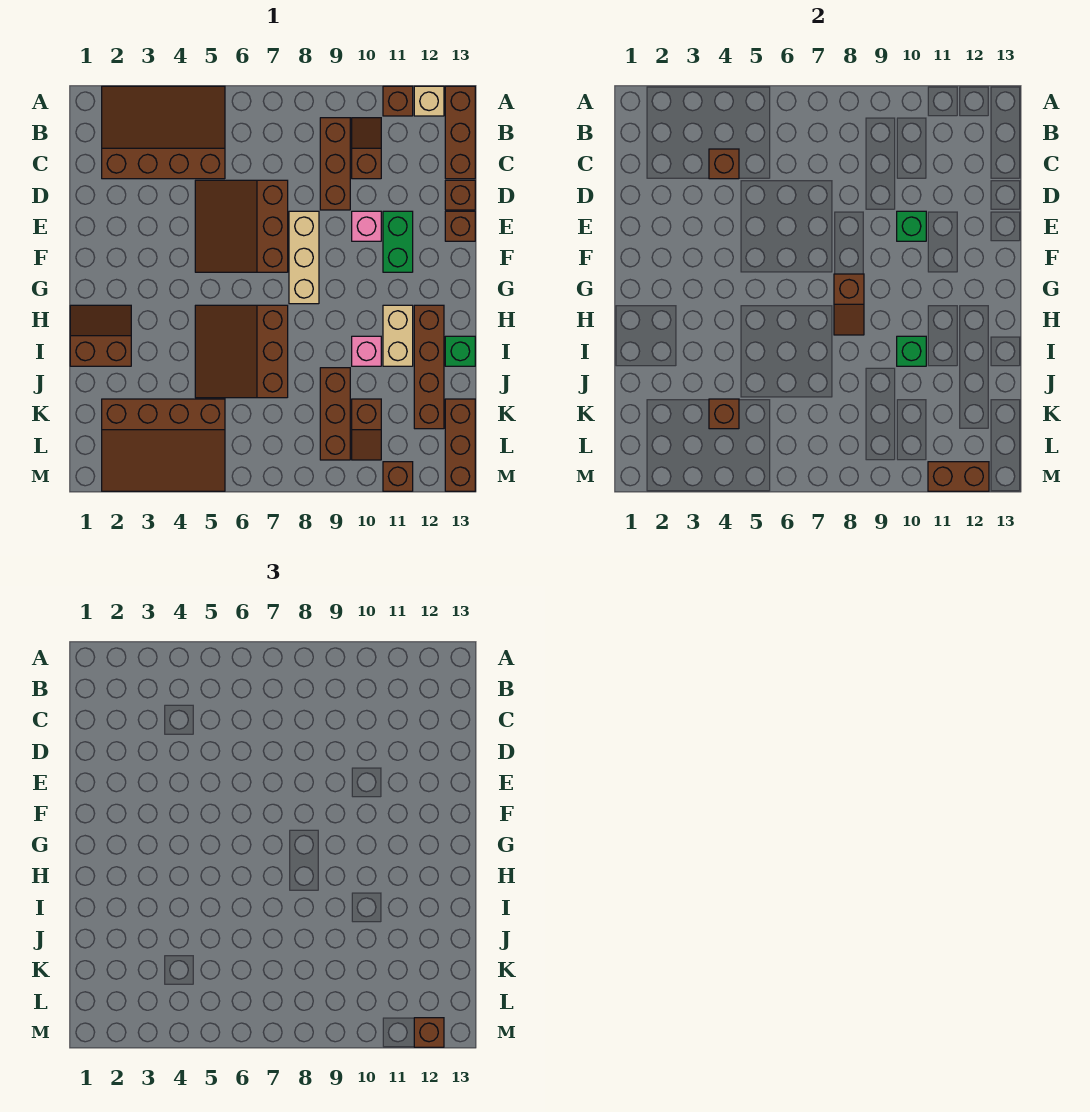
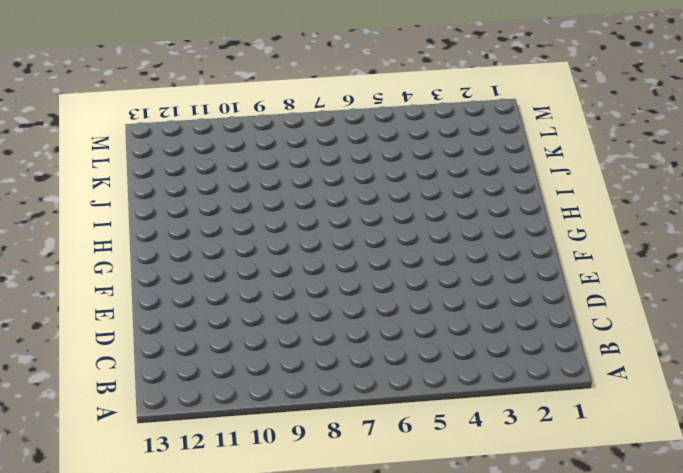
none -> brown slope A2:C5 level 1 top C
none -> brown brick A11 level 1
none -> tan brick A12 level 1
none -> brown brick A13:C13 level 1

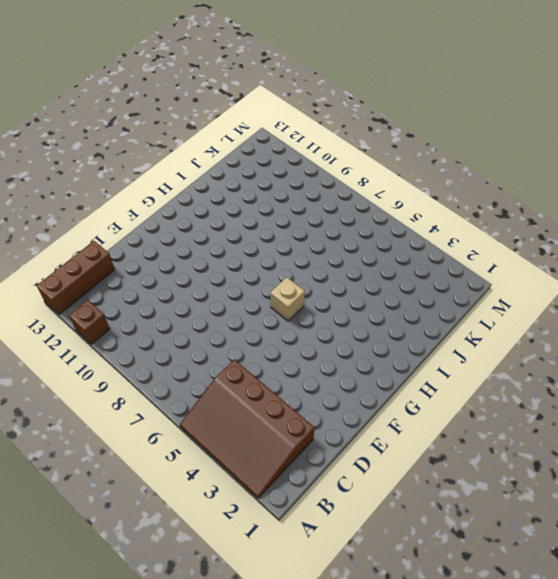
tan brick G6 level 1 -> tan brick A12 level 1
none -> brown brick B9:D9 level 1
none -> brown slope B10:C10 level 1 top C
none -> brown slope D5:F7 level 1 top 7
none -> brown brick D13 level 1

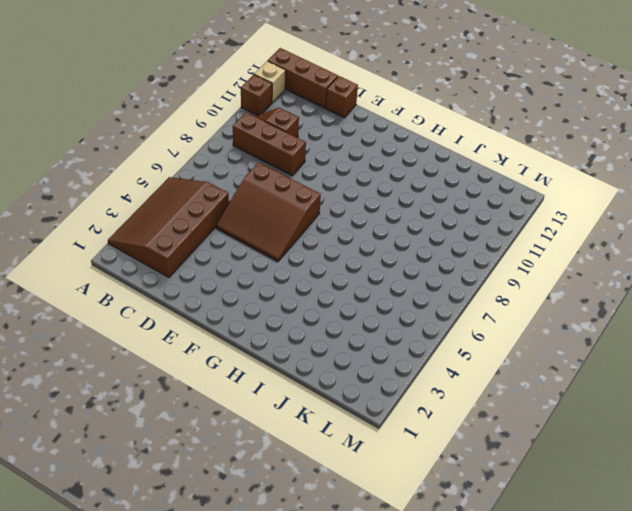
none -> tan brick E8:G8 level 1
none -> pink brick E10 level 1
none -> green brick E11:F11 level 1
none -> brown brick E13 level 1

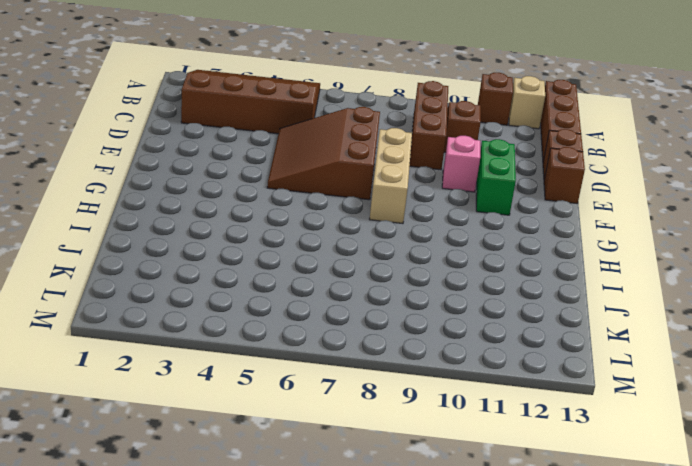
none -> brown slope H1:I2 level 1 top I
none -> brown slope H5:J7 level 1 top 7
none -> tan brick H11:I11 level 1
none -> brown brick H12:K12 level 1

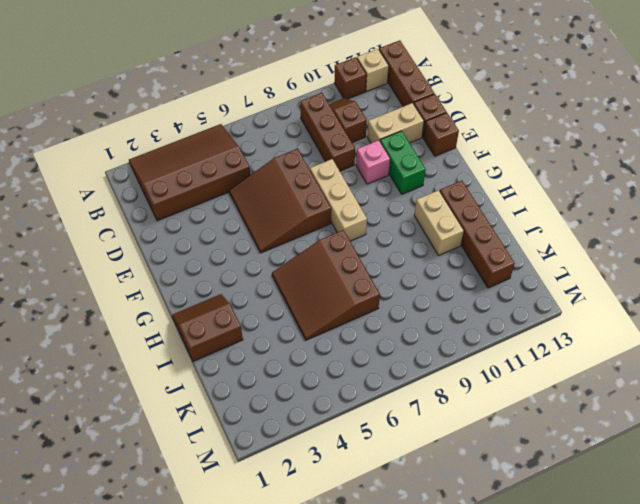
tan brick D11:D12 level 1 -> none
none -> pink brick I10 level 1
none -> green brick I13 level 1
none -> brown brick J9:L9 level 1
none -> brown slope K2:M5 level 1 top K

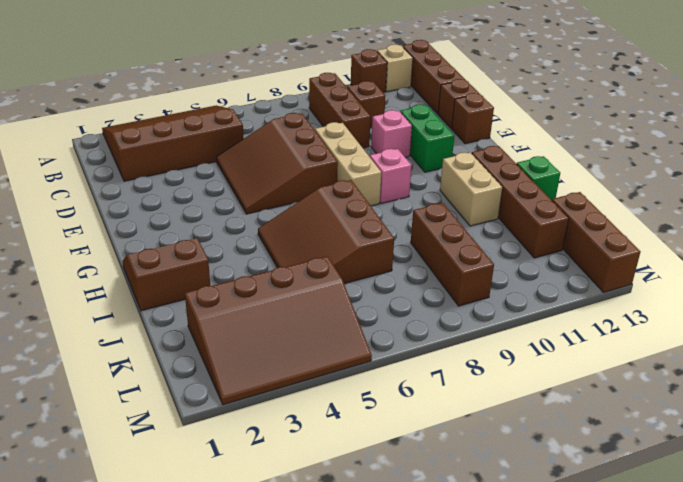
pink brick G9 level 1 -> pink brick I10 level 1
none -> brown slope K10:L10 level 1 top K
none -> brown brick M11 level 1
none -> brown brick C4 level 2
none -> green brick E10 level 2

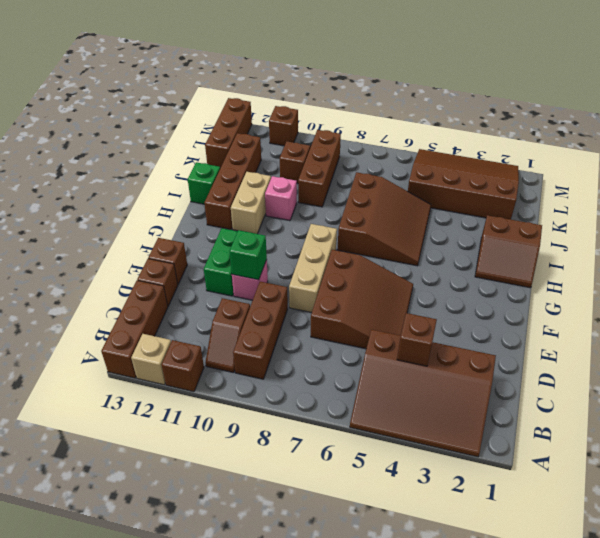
none -> brown slope G8:H8 level 2 top G
none -> green brick I10 level 2
none -> brown brick K4 level 2
none -> brown brick M11:M12 level 2

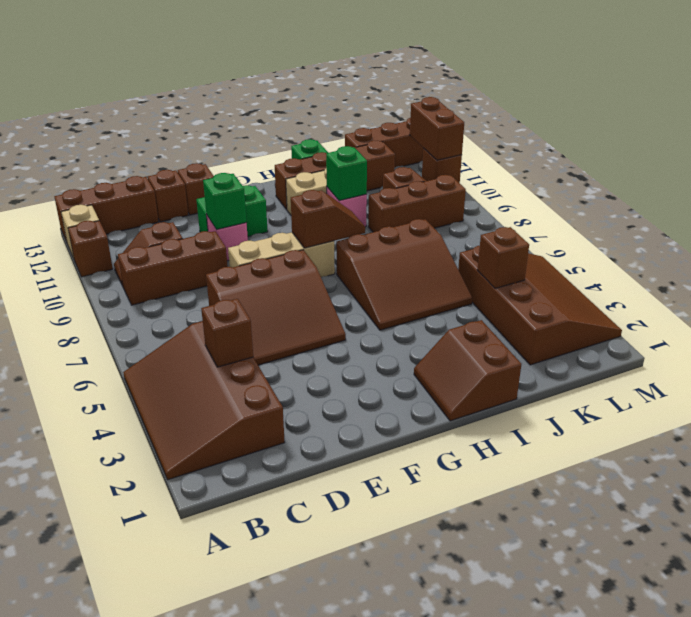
none -> brown brick M12 level 3

